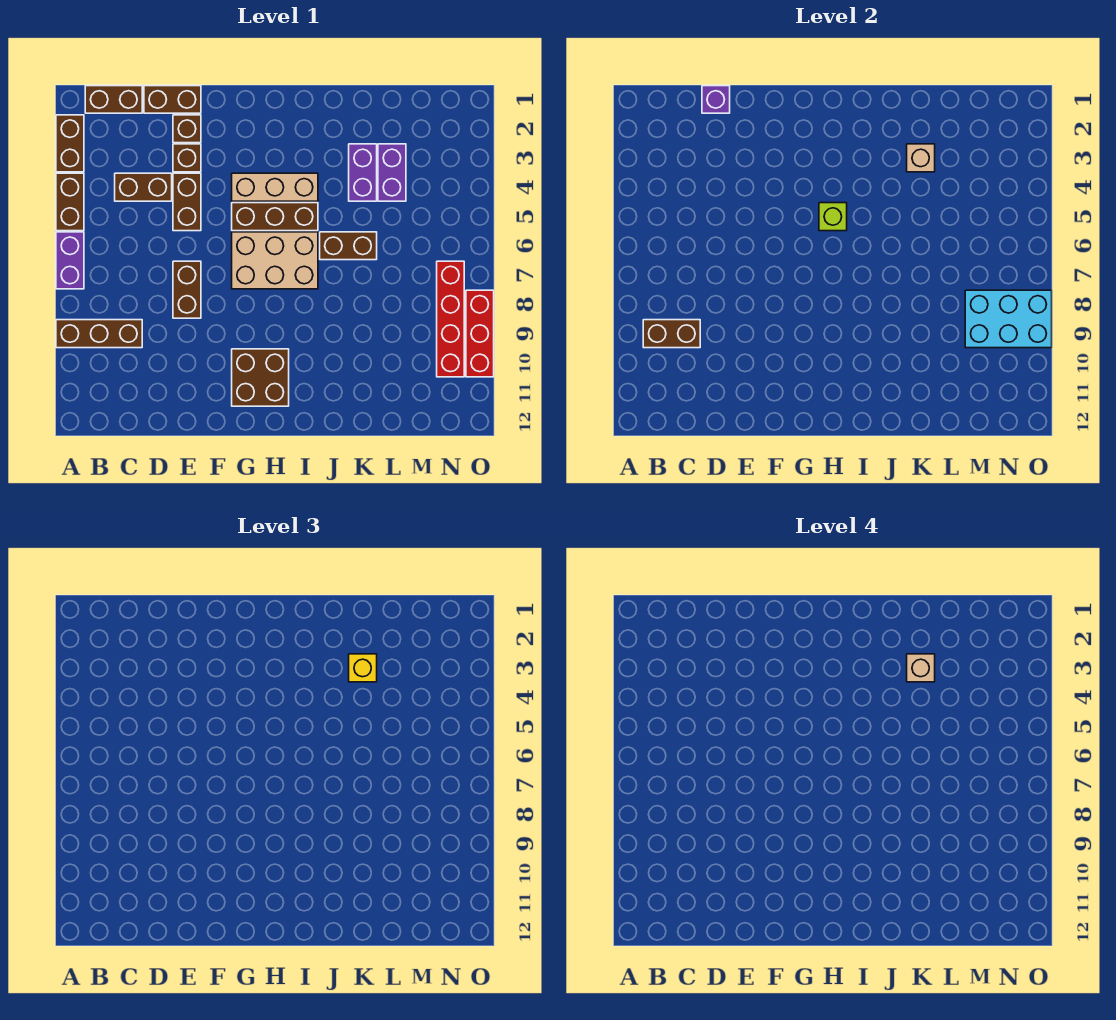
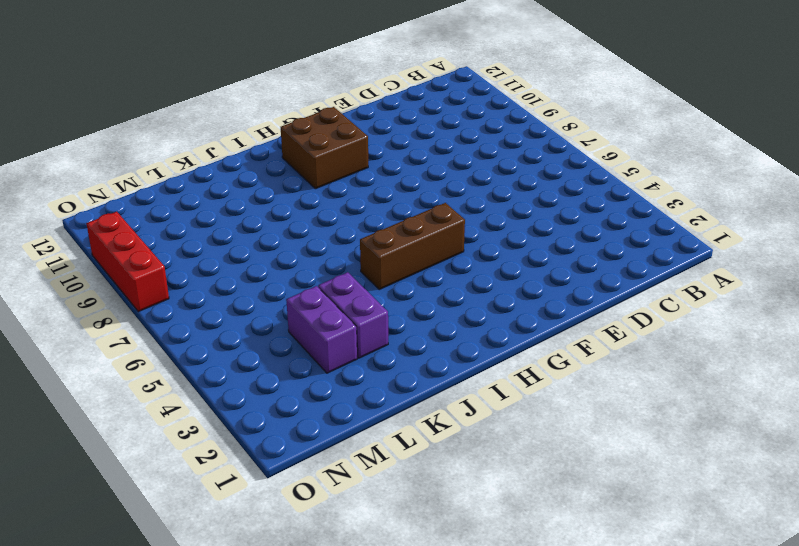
none -> brown brick A2:A3 level 1
none -> brown brick A4:A5 level 1
none -> purple brick A6:A7 level 1

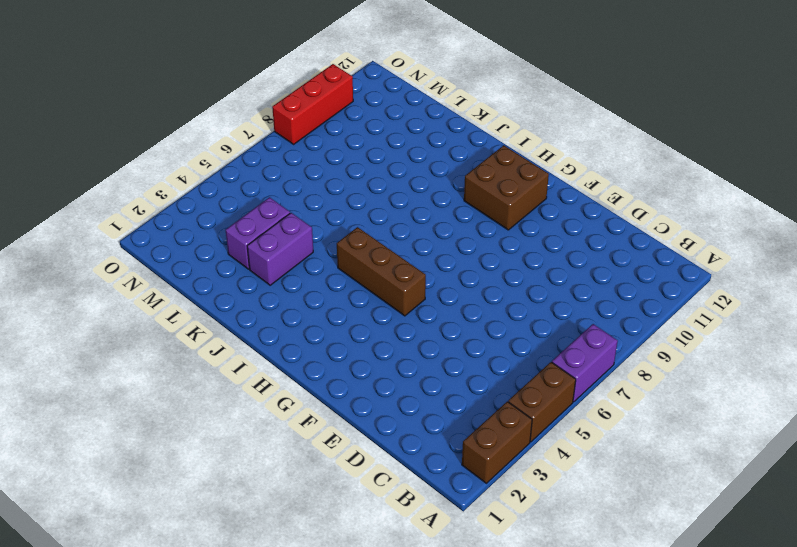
none -> brown brick A9:C9 level 1
none -> brown brick B1:C1 level 1
none -> brown brick C4:D4 level 1

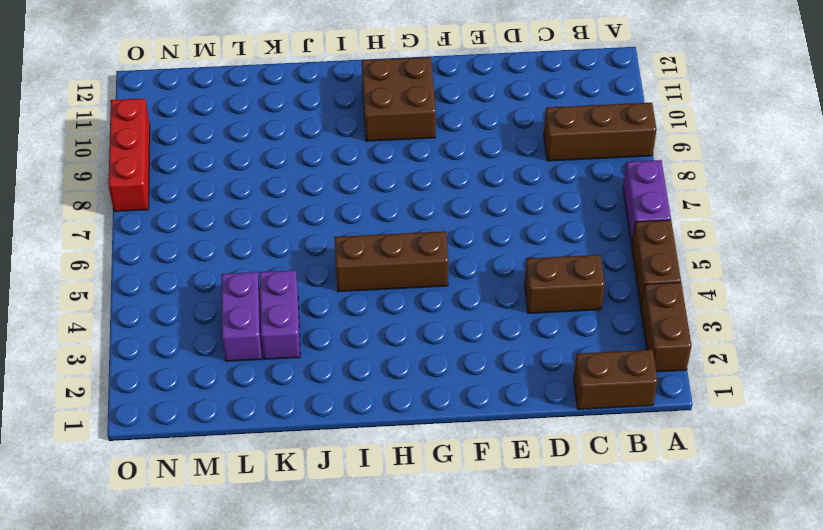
none -> brown brick D1:E1 level 1
none -> brown brick E2 level 1
none -> brown brick E3 level 1

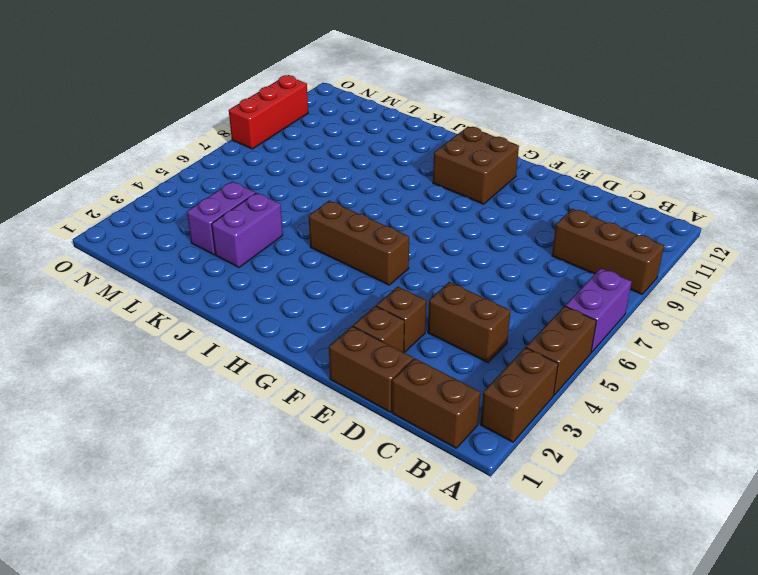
none -> brown brick E4:E5 level 1
none -> brown brick E7:E8 level 1
none -> tan brick G4:I4 level 1

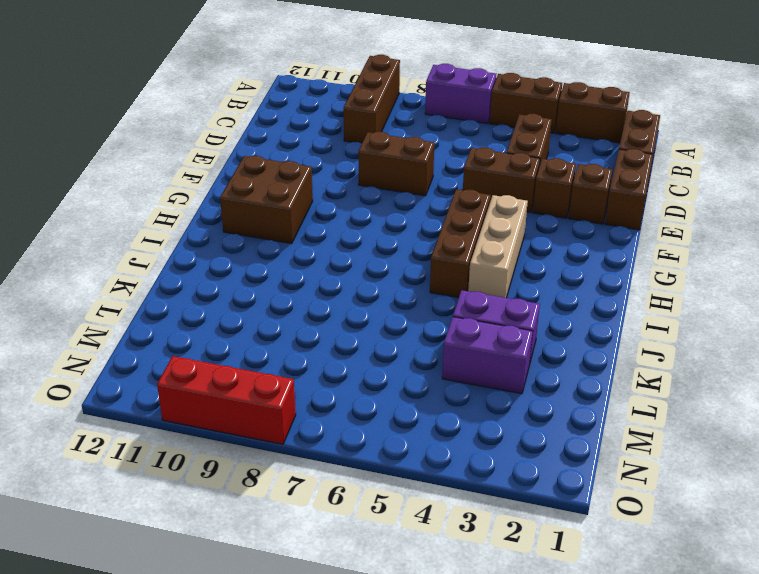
none -> tan brick G6:I7 level 1
none -> brown brick J6:K6 level 1
none -> red brick N7:N10 level 1

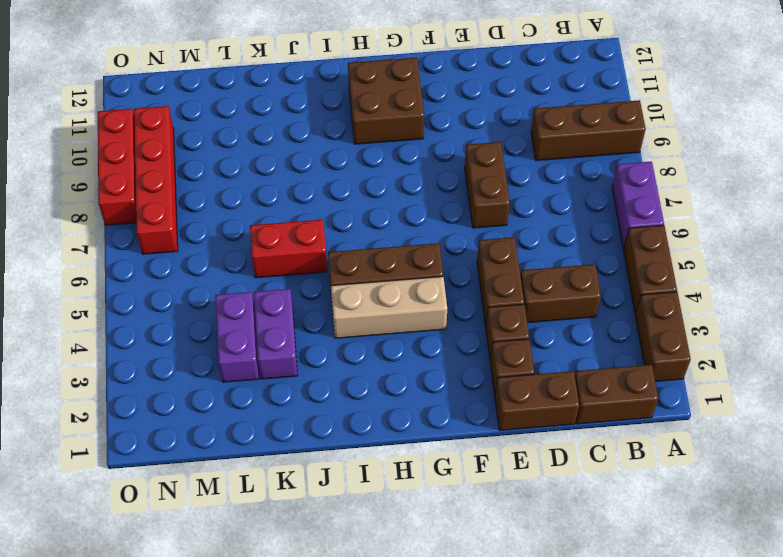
red brick J6:K6 level 1 -> brown brick J6:K6 level 1
none -> tan brick G6:I7 level 1
none -> brown brick B9:C9 level 2
none -> purple brick D1 level 2

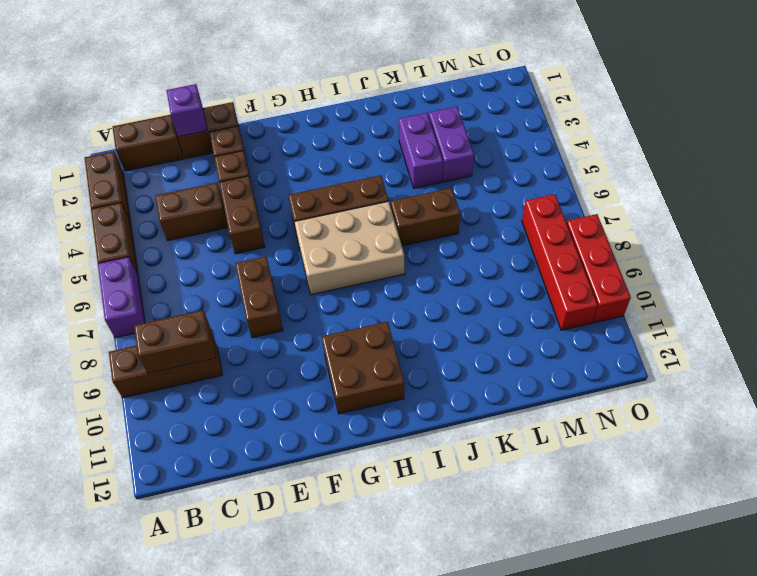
none -> tan brick G4:I4 level 1
none -> lime brick H5 level 2
none -> tan brick K3 level 2

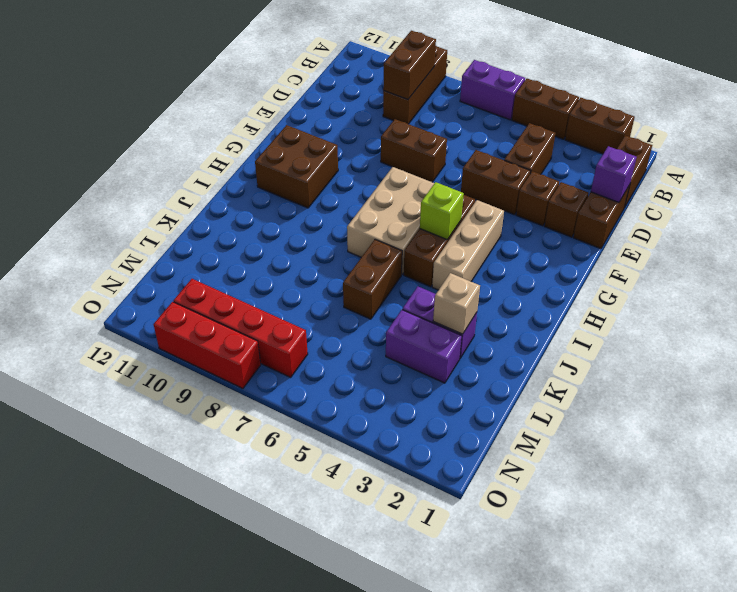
none -> cyan brick M8:O9 level 2
none -> yellow brick K3 level 3
none -> tan brick K3 level 4

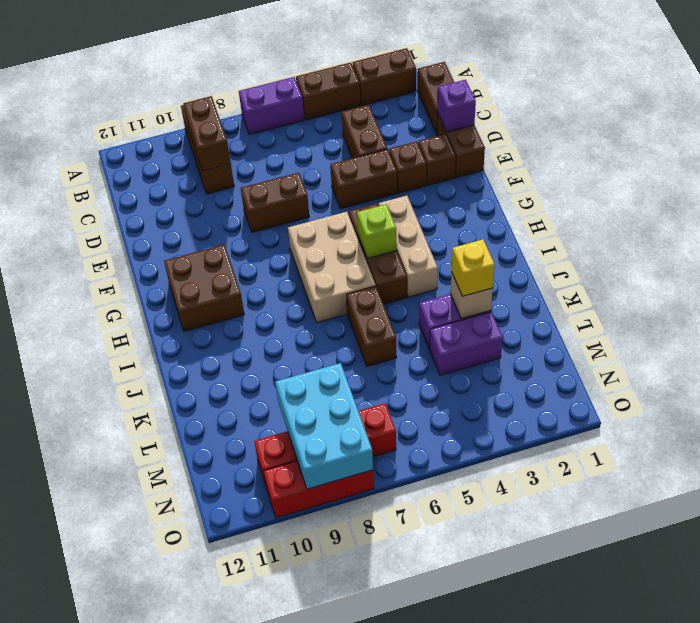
none -> tan brick K3 level 4

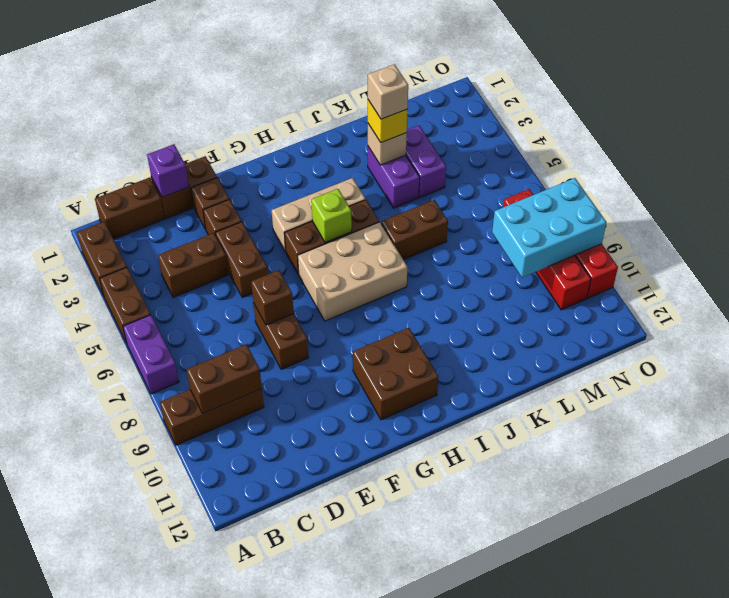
brown brick E7 level 2 -> none

